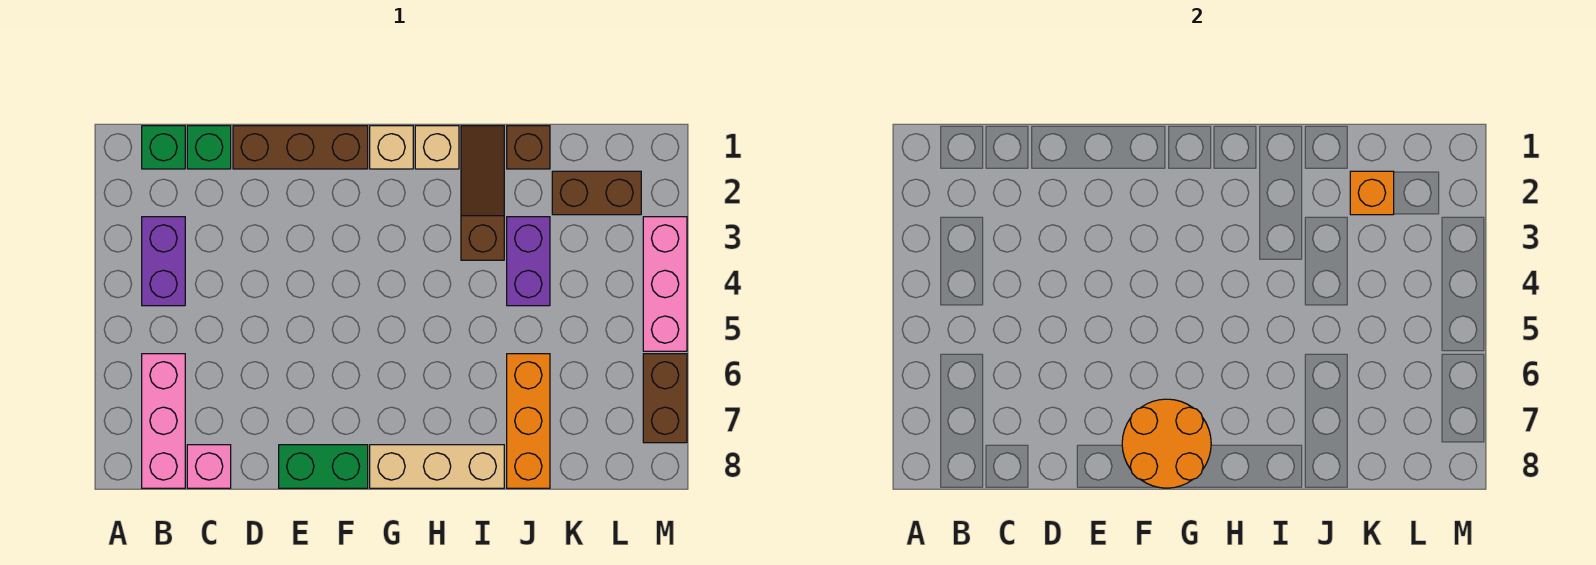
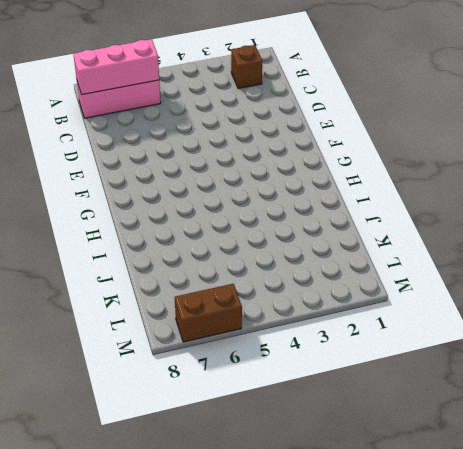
brown brick B2 level 1 -> brown brick J1 level 1
pink brick B6:B8 level 2 -> pink brick M3:M5 level 1
none -> green brick B1 level 1
none -> purple brick B3:B4 level 1
none -> green brick C1 level 1

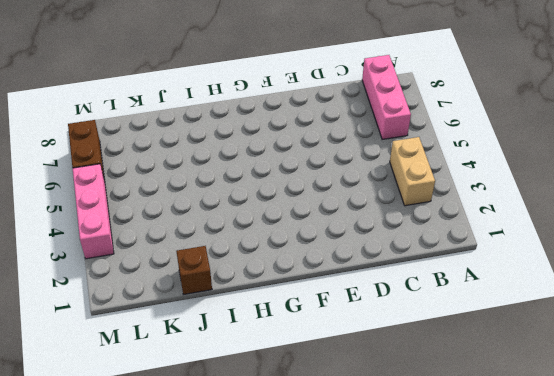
tan brick B3:B4 level 1 -> purple brick B3:B4 level 1
none -> green brick B1 level 1
none -> green brick C1 level 1
none -> pink brick C8 level 1

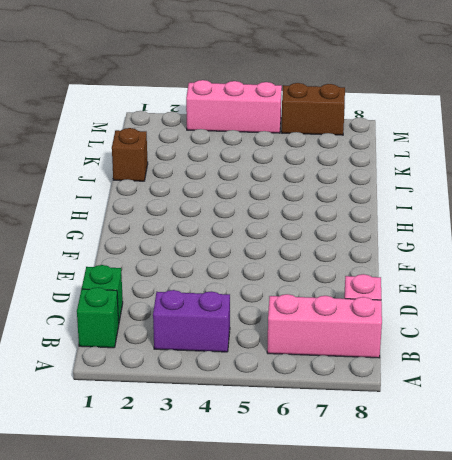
none -> brown brick D1:F1 level 1
none -> green brick E8:F8 level 1
none -> tan brick G1 level 1

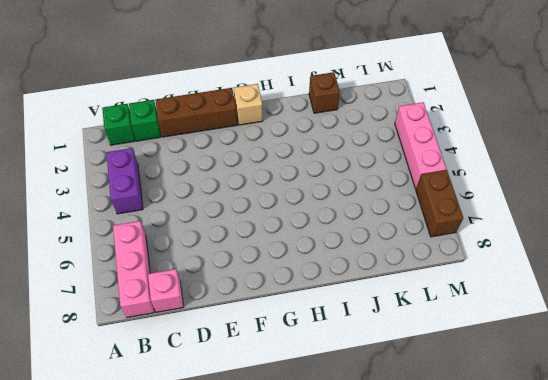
none -> green brick E8:F8 level 1
none -> tan brick G8:I8 level 1
none -> tan brick H1 level 1

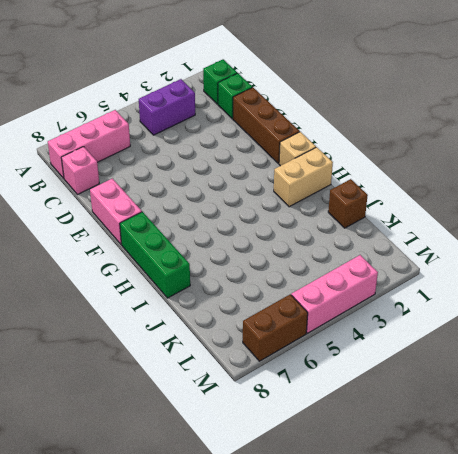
pink brick E8:F8 level 1 -> green brick E8:F8 level 1
green brick G8:I8 level 1 -> tan brick G8:I8 level 1
tan brick H1:H2 level 1 -> tan brick H1 level 1
none -> brown slope I1:I3 level 1 top 3
none -> purple brick J3:J4 level 1
none -> orange brick J6:J8 level 1

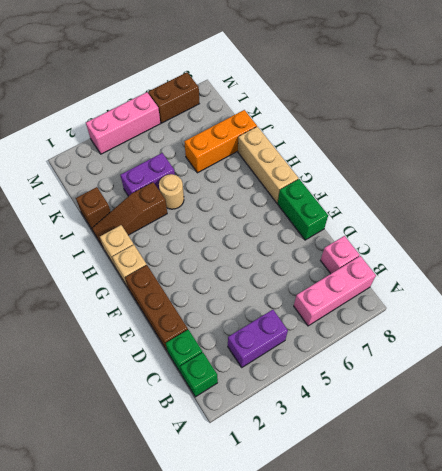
tan round brick I4 level 1 -> none
none -> brown brick K2:L2 level 1
none -> orange round brick F7:G8 level 2
none -> orange brick K2 level 2

